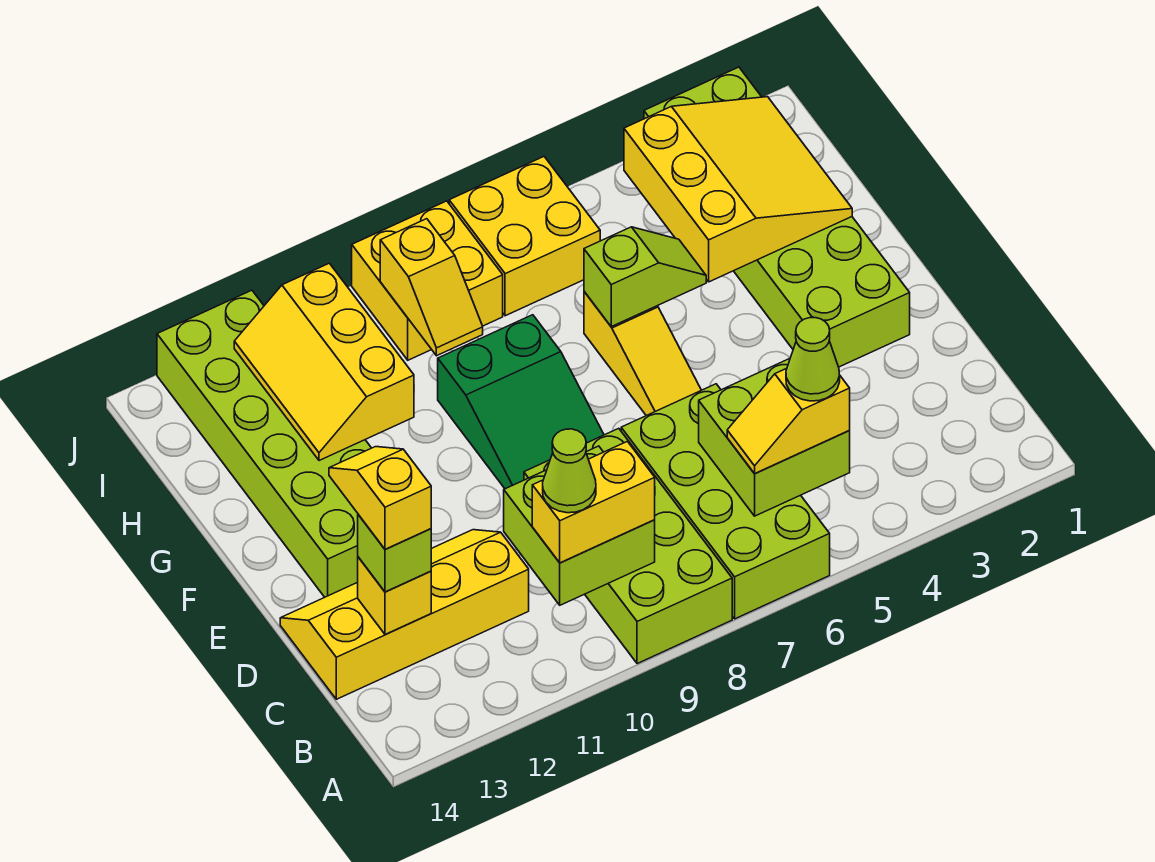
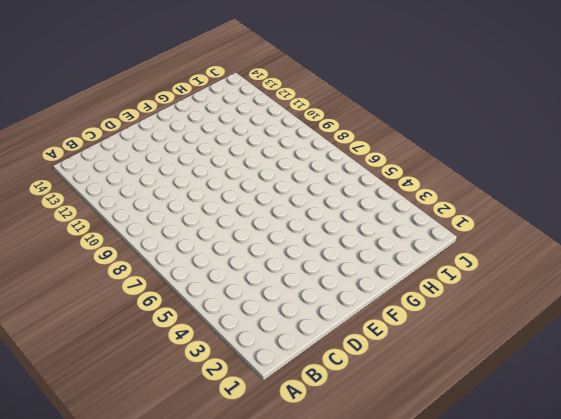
none -> lime brick A6:D7 level 1
none -> lime brick A8:D9 level 1
none -> yellow slope C11:D14 level 1 top C

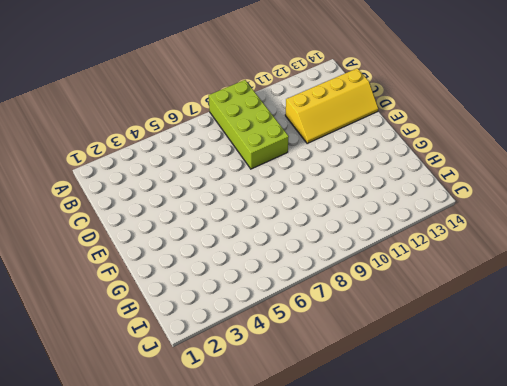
none -> lime brick A6:D7 level 1
none -> lime brick E2:J3 level 1
none -> yellow slope E6:G6 level 1 top G

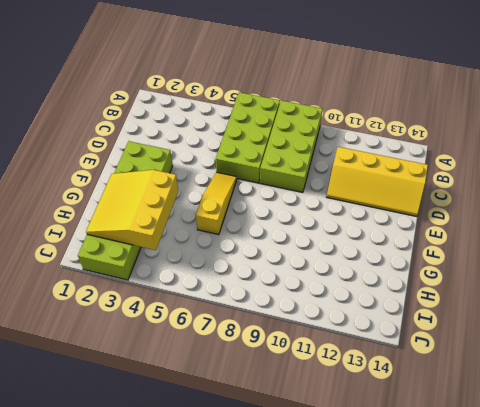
none -> green slope E8:G9 level 1 top G
none -> lime brick E12:J13 level 1
none -> yellow brick I6:J7 level 1

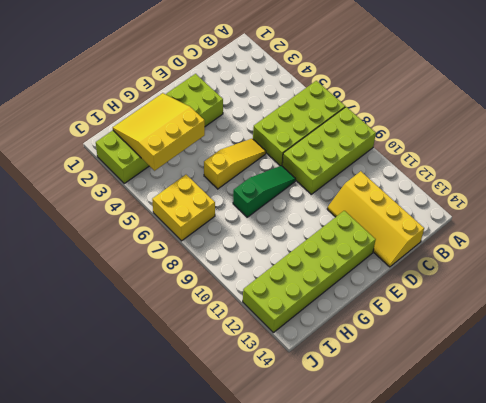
green slope E8:G8 level 1 top G -> green slope E8:G9 level 1 top G
none -> yellow brick I8:J9 level 1
none -> lime brick B5:C6 level 2
none -> lime brick B9:C10 level 2

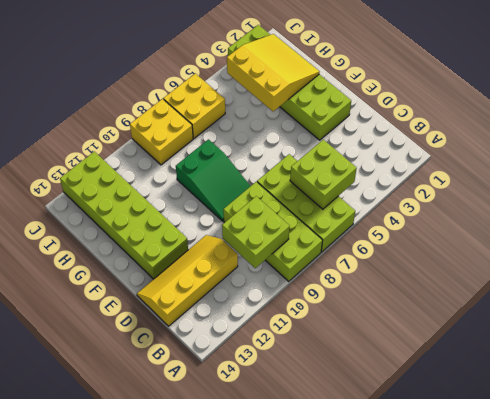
none -> yellow slope E6:G6 level 1 top G
none -> yellow brick C13 level 2
none -> lime slope G5:G6 level 2 top 6

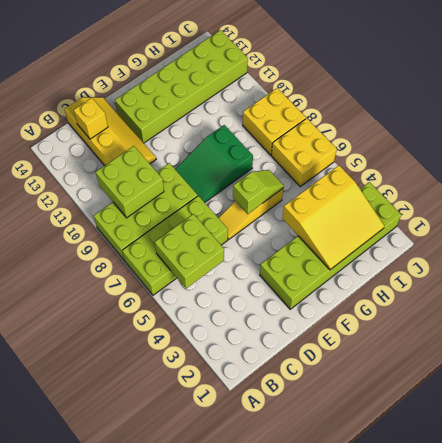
lime slope F6:G6 level 2 top F -> lime slope G5:G6 level 2 top 6
none -> yellow slope G11:I12 level 2 top 11
none -> yellow slope H9:I9 level 2 top I
none -> yellow slope B5:B6 level 3 top 5

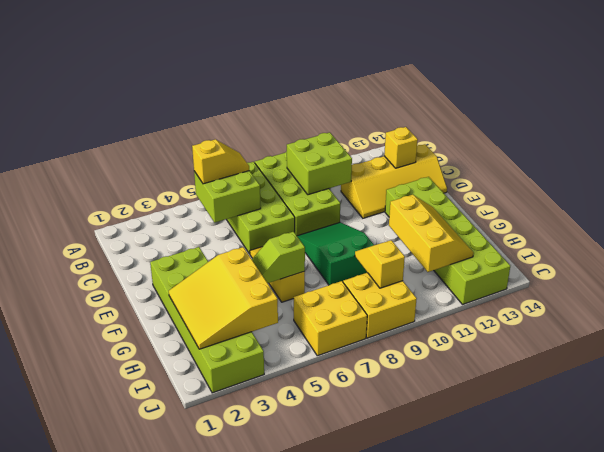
none -> yellow brick B9:B10 level 3
none -> lime brick C13 level 3
none -> lime cone B5 level 4

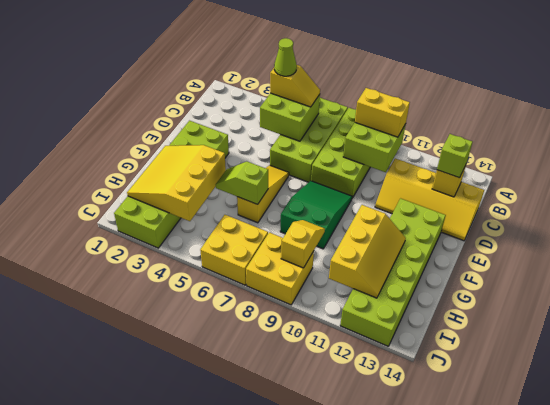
none -> lime cone B10 level 4
none -> yellow slope C13:D13 level 4 top C

